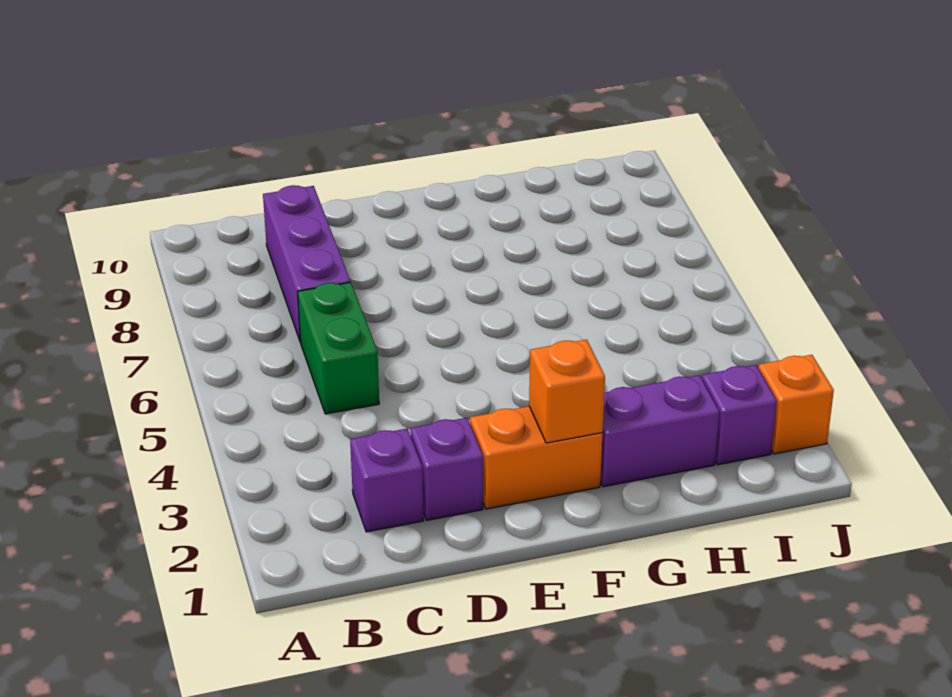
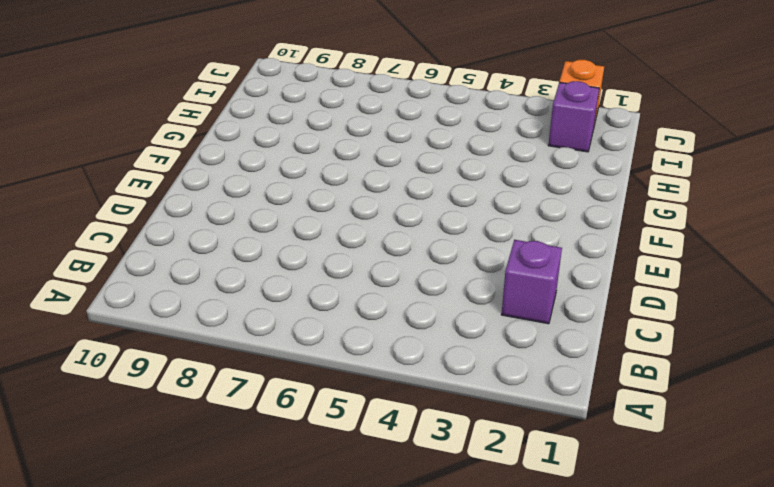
none -> green brick C5:C6 level 1
none -> purple brick C7:C9 level 1

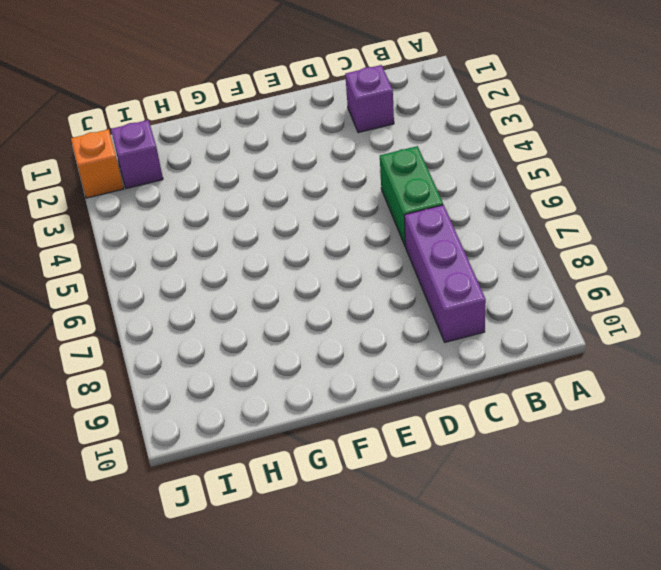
none -> purple brick D2 level 1
none -> orange brick E2:F2 level 1

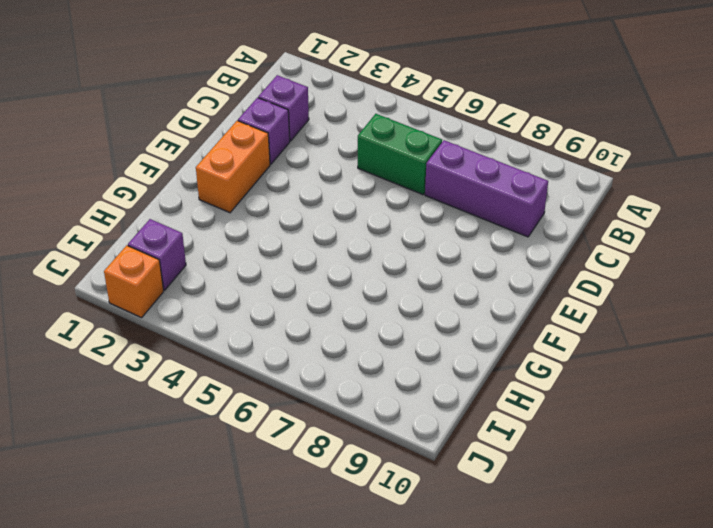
none -> purple brick G2:H2 level 1
none -> orange brick F2 level 2

